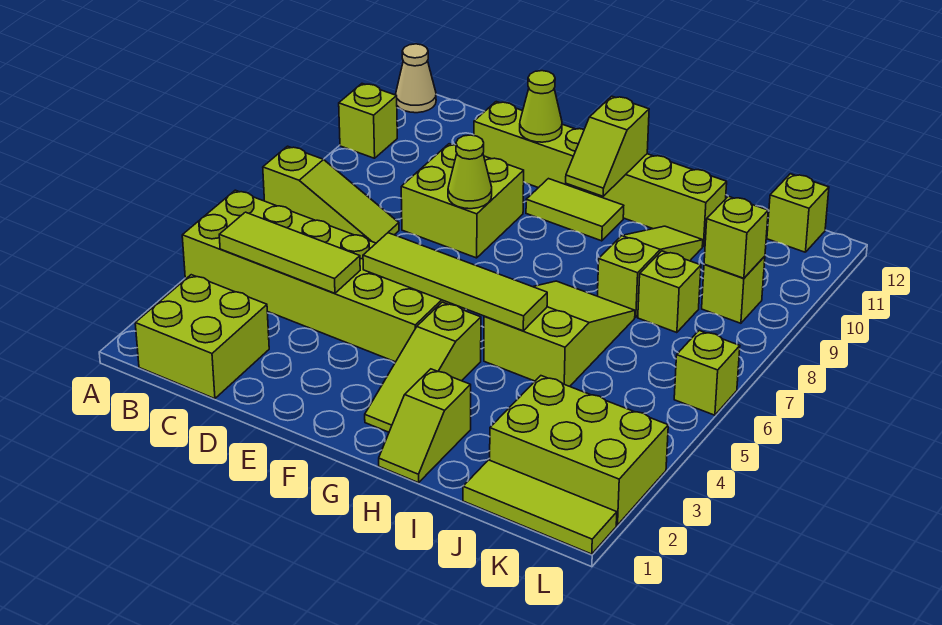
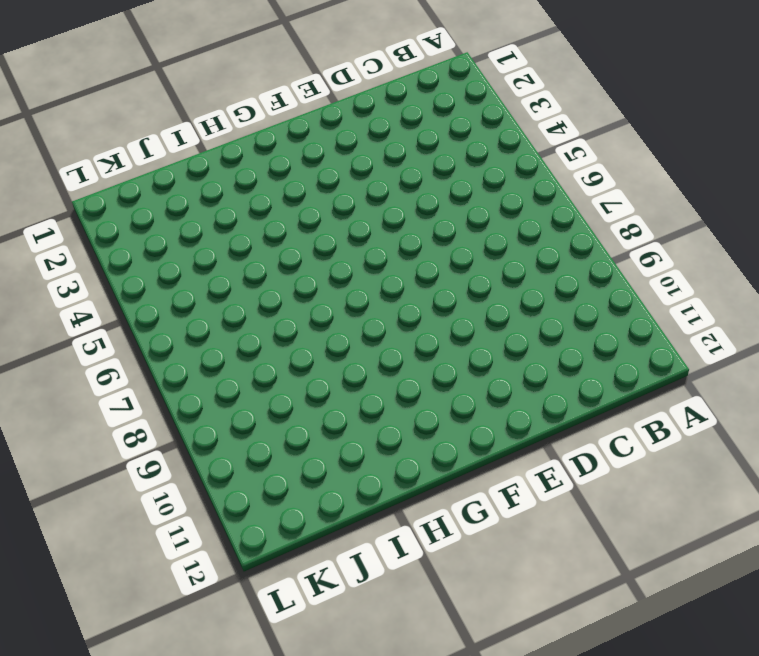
none -> lime brick A4:F5 level 1
none -> lime slope A7:C7 level 1 top A
none -> lime brick A10 level 1

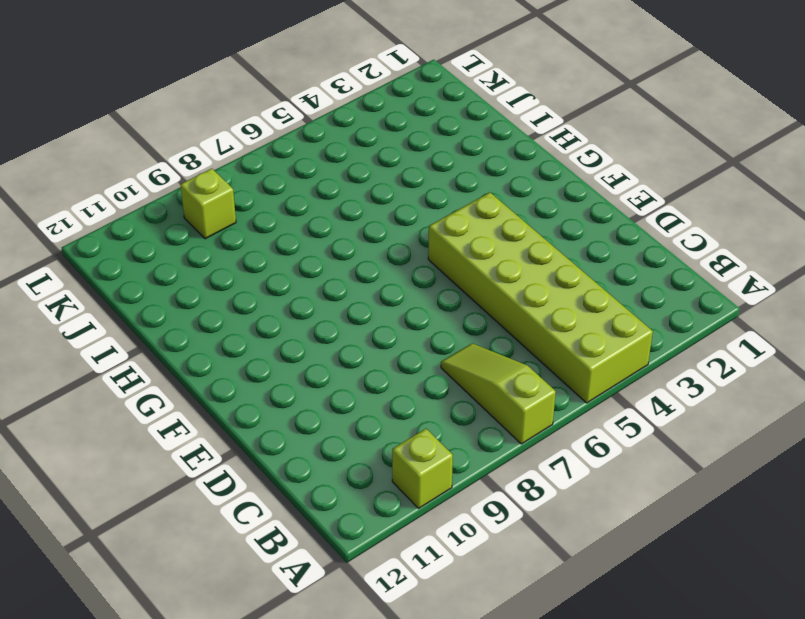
none -> tan cone A12 level 1
none -> lime brick B1:C2 level 1
none -> lime brick D8:E9 level 1

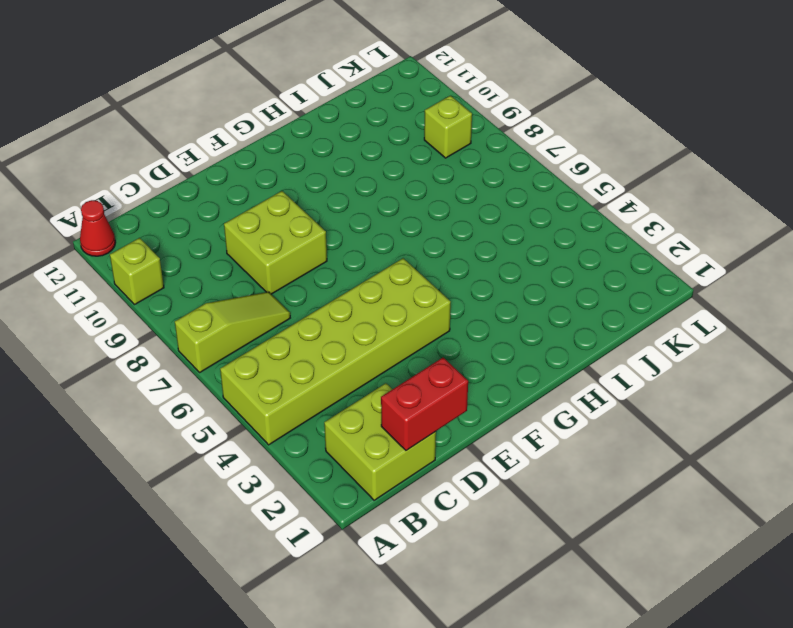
red cone A12 level 1 -> tan cone A12 level 1
red brick C1:D1 level 2 -> none
none -> lime brick D11:I11 level 1
none -> lime tile F10:G10 level 1
none -> lime slope G2:G4 level 1 top 4

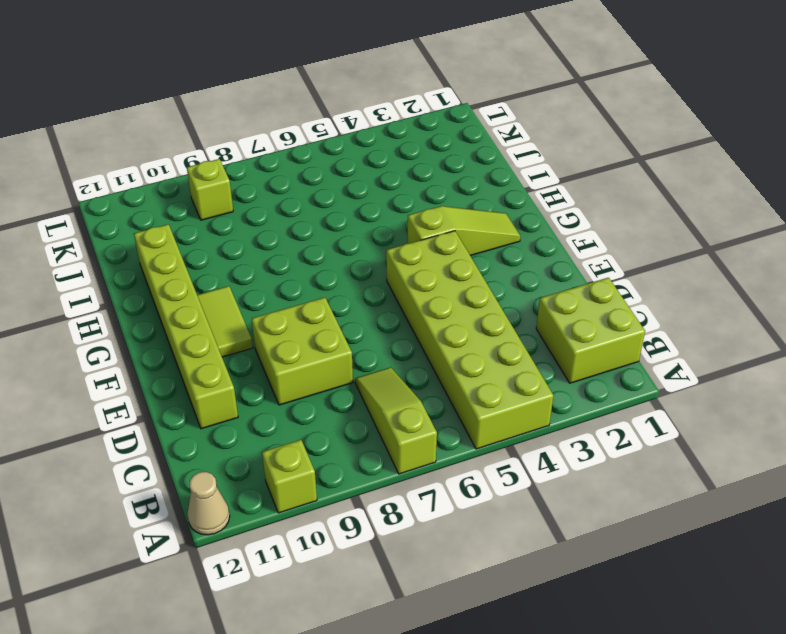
none -> lime slope H1:H2 level 1 top 2
none -> lime slope H5:I7 level 1 top 5
none -> lime slope I8:I10 level 1 top 8

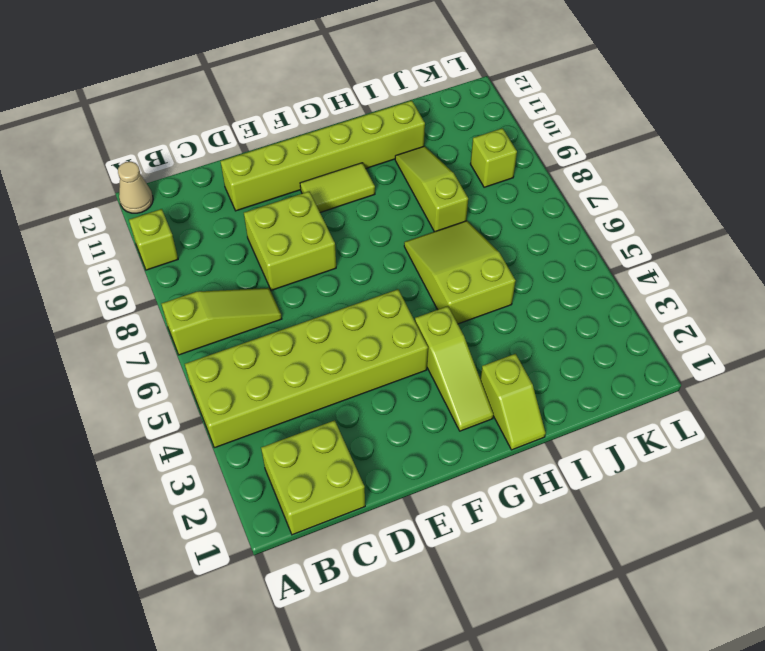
none -> lime tile J1:L1 level 1
none -> lime brick J2:L3 level 1
none -> lime brick J8 level 1

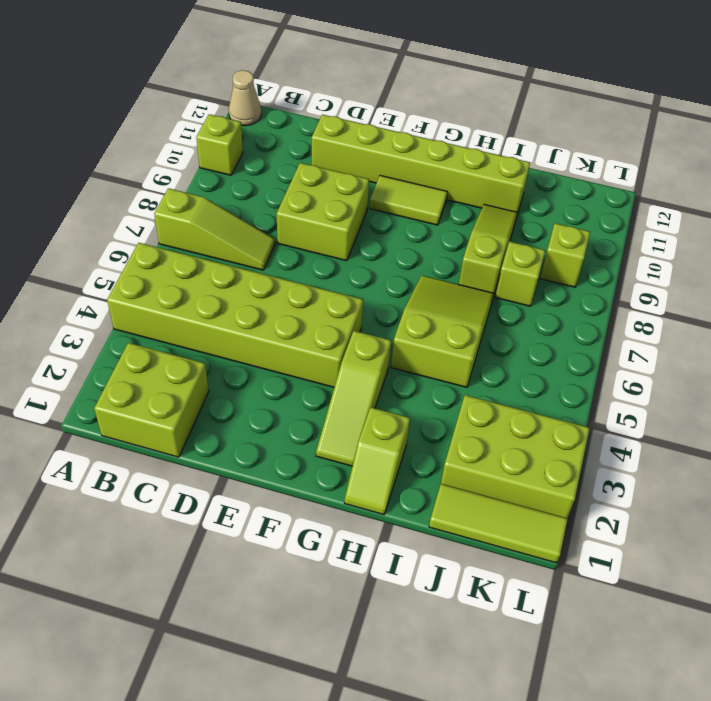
none -> lime brick K12 level 1
none -> lime brick L6 level 1
none -> lime tile B4:D4 level 2

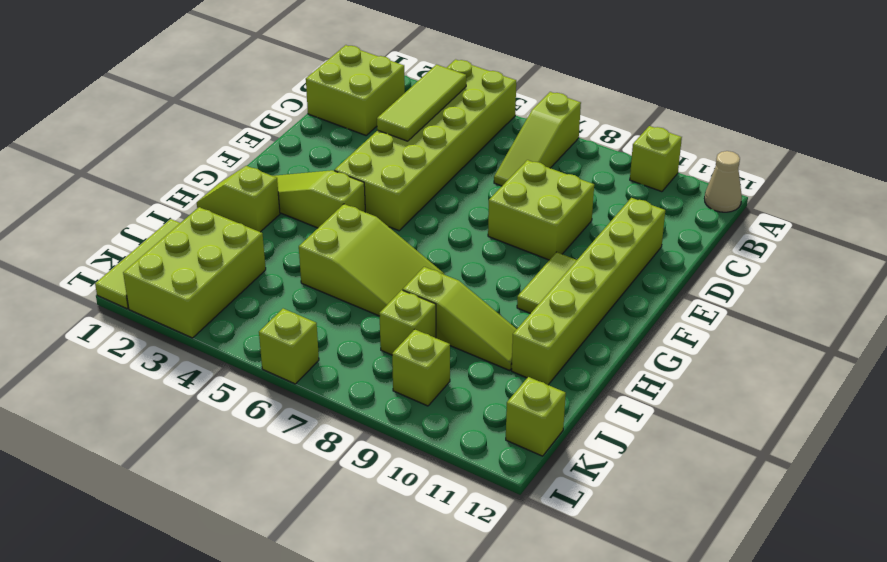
none -> lime tile E5:H5 level 2
none -> lime cone E8 level 2
none -> lime cone E11 level 2

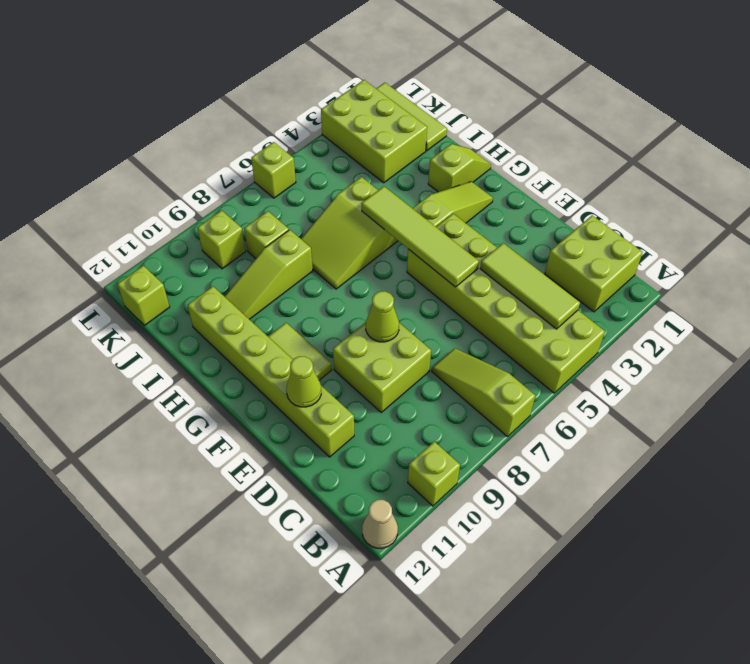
none -> lime slope G10:G11 level 2 top 11
none -> lime brick K9 level 2

